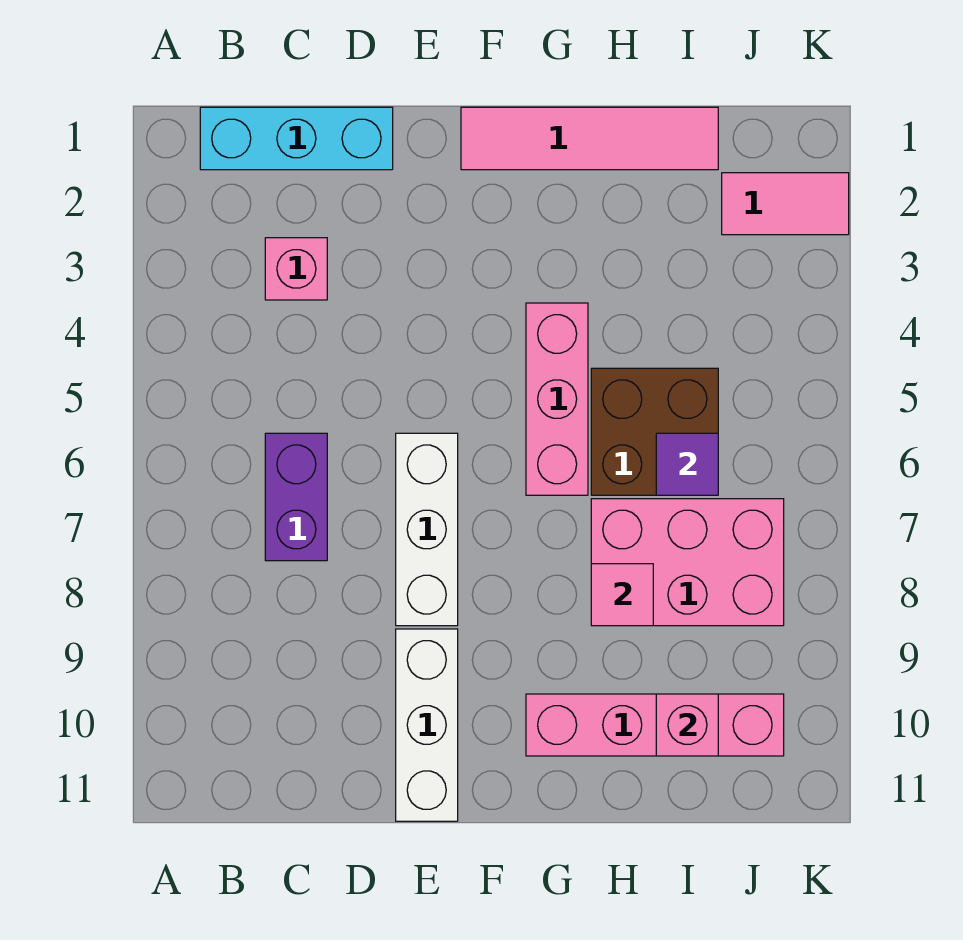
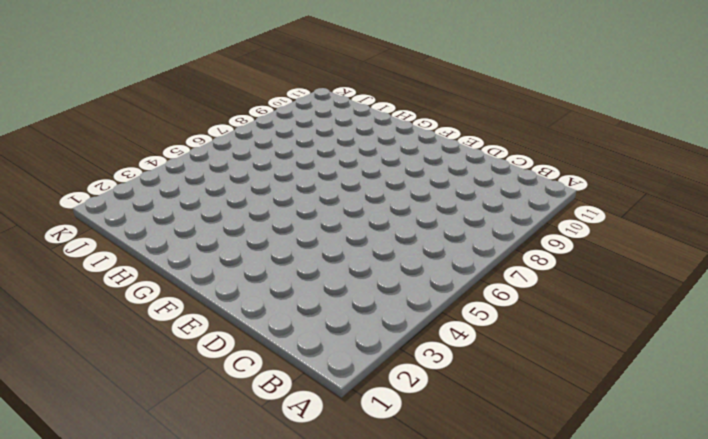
none -> cyan brick B1:D1 level 1
none -> pink brick C3 level 1
none -> purple brick C6:C7 level 1

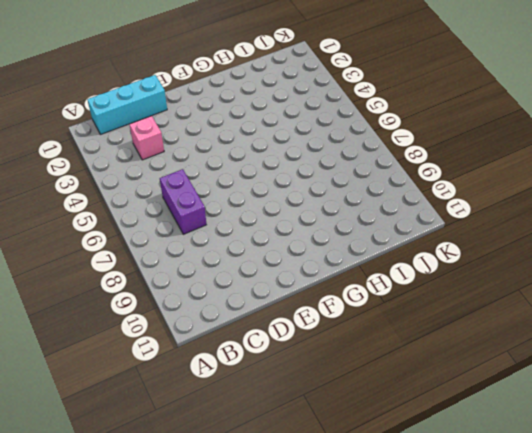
none -> white brick E6:E8 level 1
none -> white brick E9:E11 level 1
none -> pink tile F1:I1 level 1

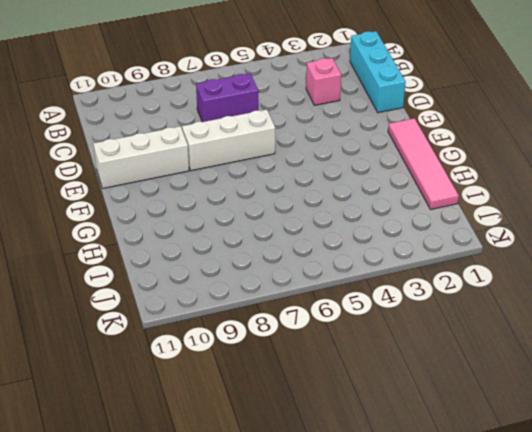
none -> pink brick G4:G6 level 1
none -> pink brick G10:J10 level 1
none -> brown brick H5:I6 level 1

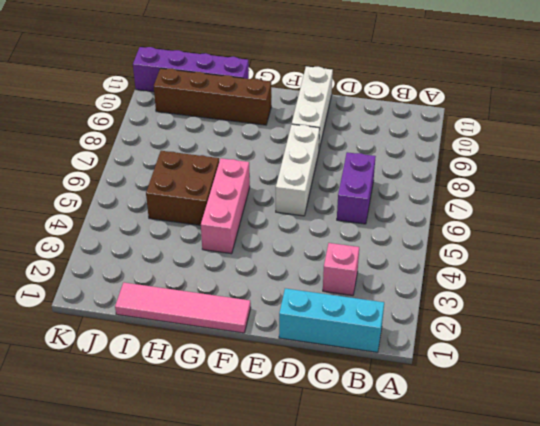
brown brick G10:J10 level 1 -> pink brick G10:J10 level 1
purple brick H11:K11 level 1 -> none
none -> pink brick H7:J8 level 1
none -> pink tile J2:K2 level 1
none -> pink tile H8 level 2

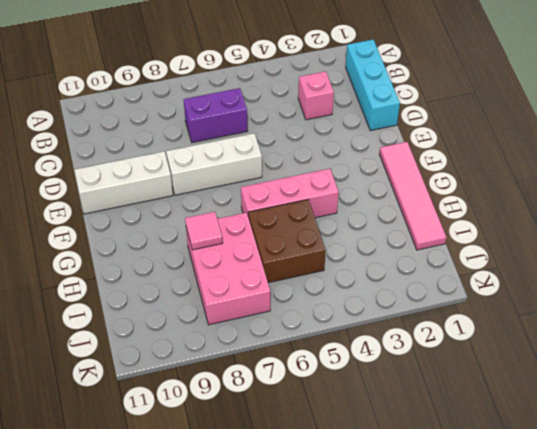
none -> pink brick G10:J10 level 1
none -> pink tile J2:K2 level 1
none -> purple tile I6 level 2

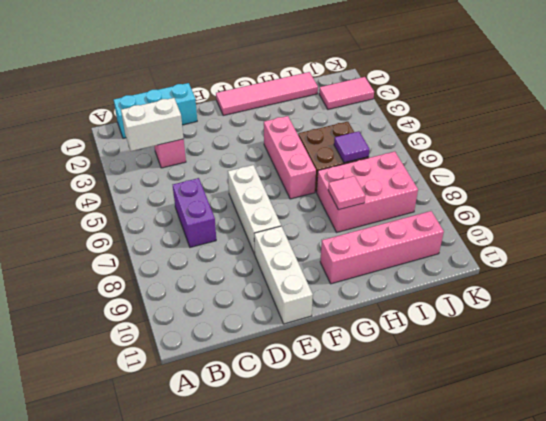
white brick B3:C3 level 2 -> none
none -> pink brick I10 level 2

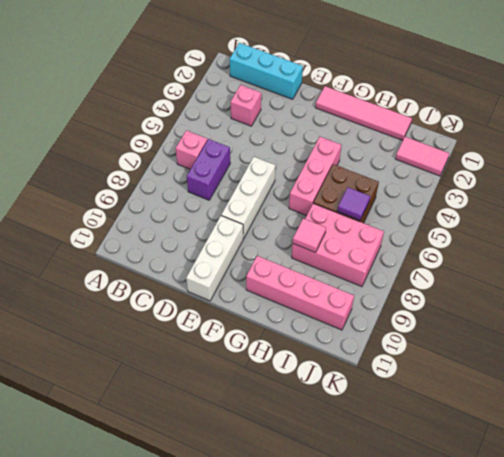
pink brick B6 level 1 -> pink brick I10 level 2

